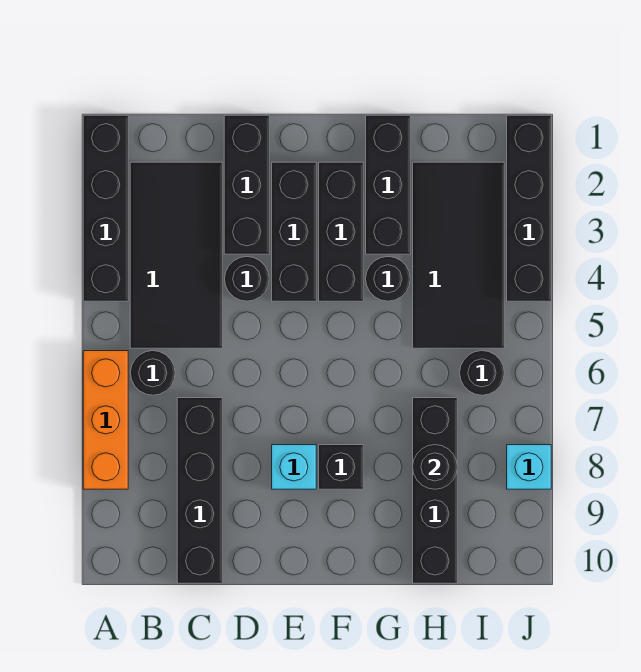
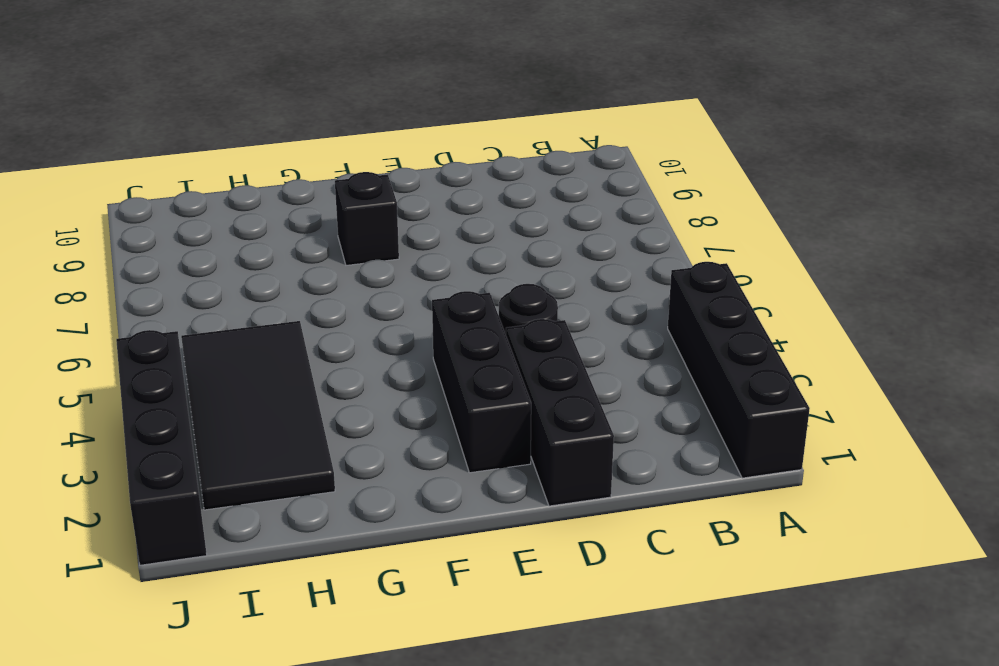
none -> orange brick A6:A8 level 1
none -> black tile B2:C5 level 1
none -> black round brick B6 level 1

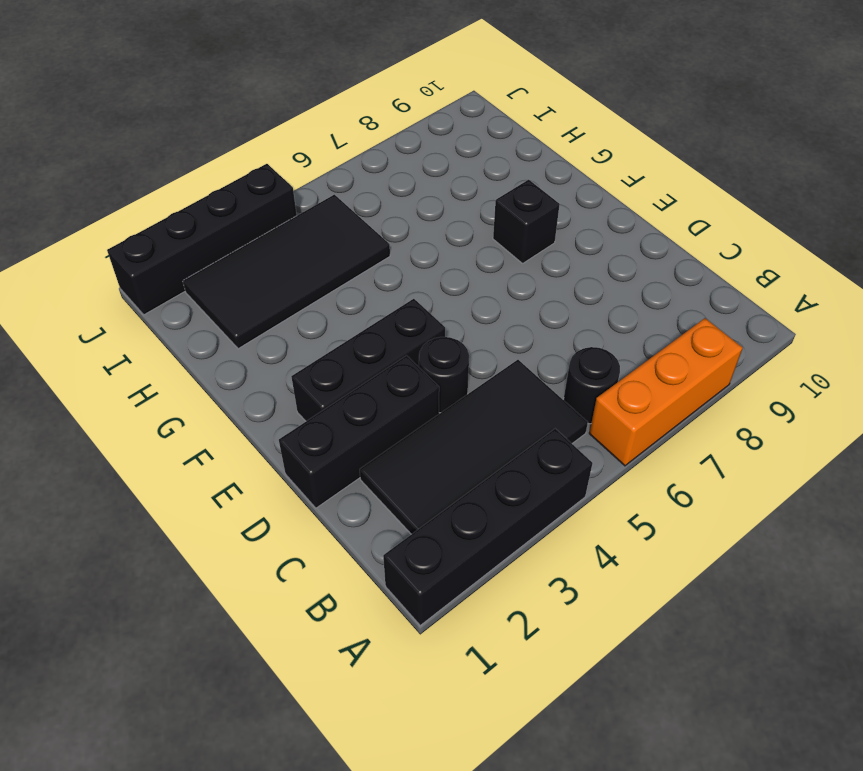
none -> black brick C7:C10 level 1
none -> cyan brick E8 level 1
none -> black brick F2:F4 level 1

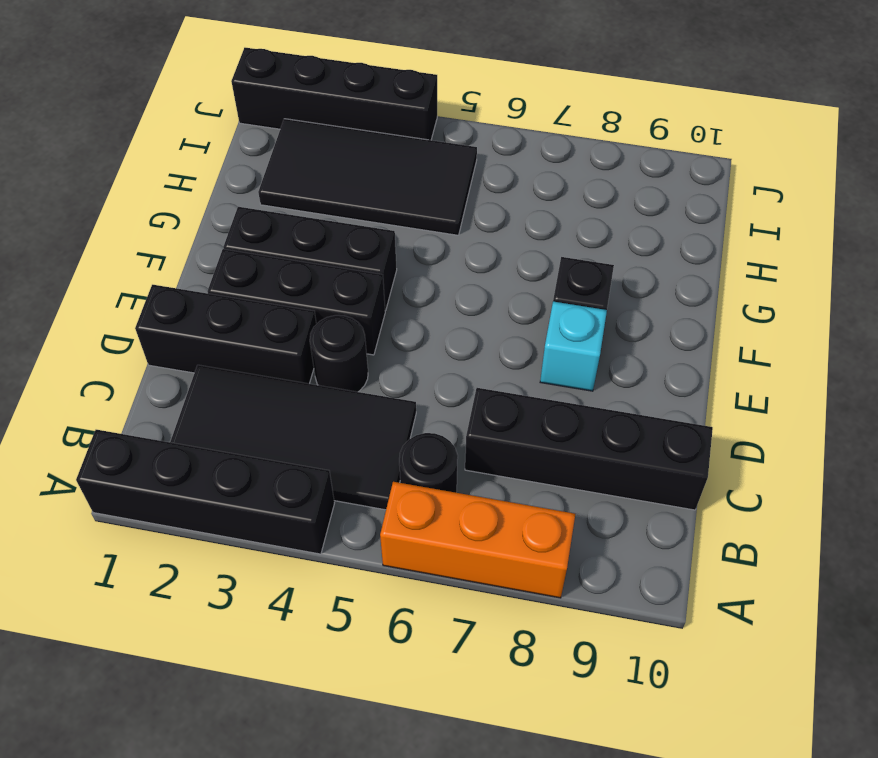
none -> black brick G1:G3 level 1
none -> black round brick G4 level 1
none -> black brick H7:H10 level 1

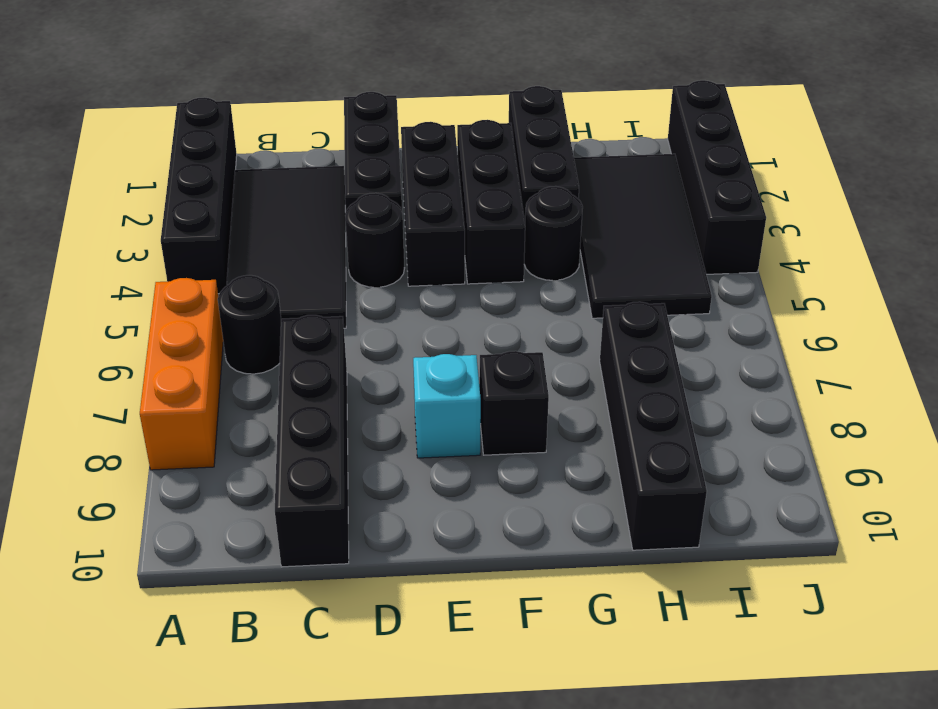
none -> black round brick I6 level 1
none -> cyan brick J8 level 1
none -> black round brick H8 level 2

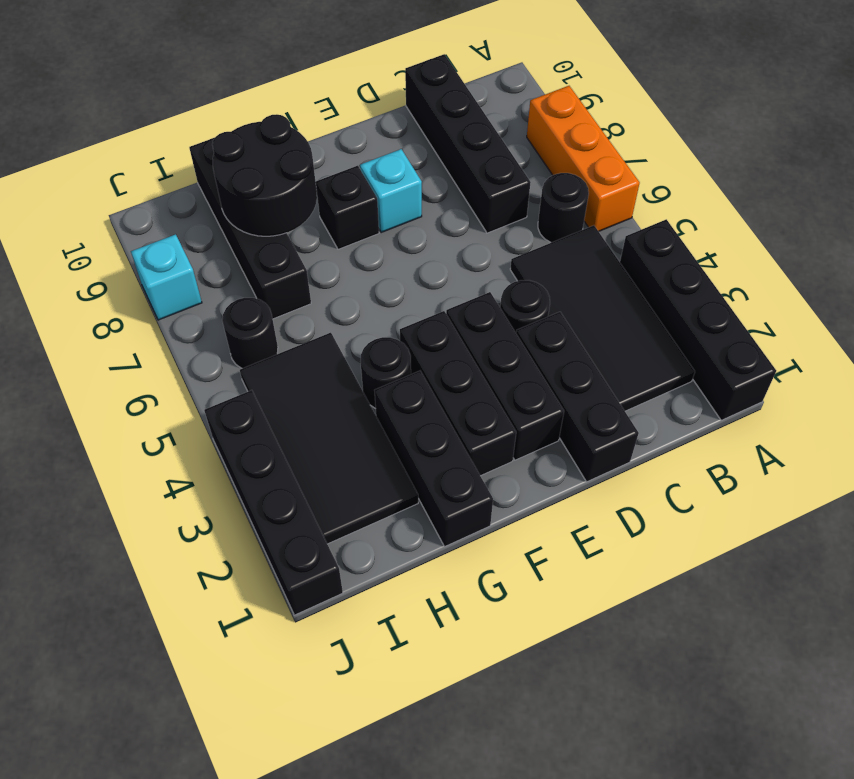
black round brick G8:H9 level 2 -> black round brick H8 level 2

